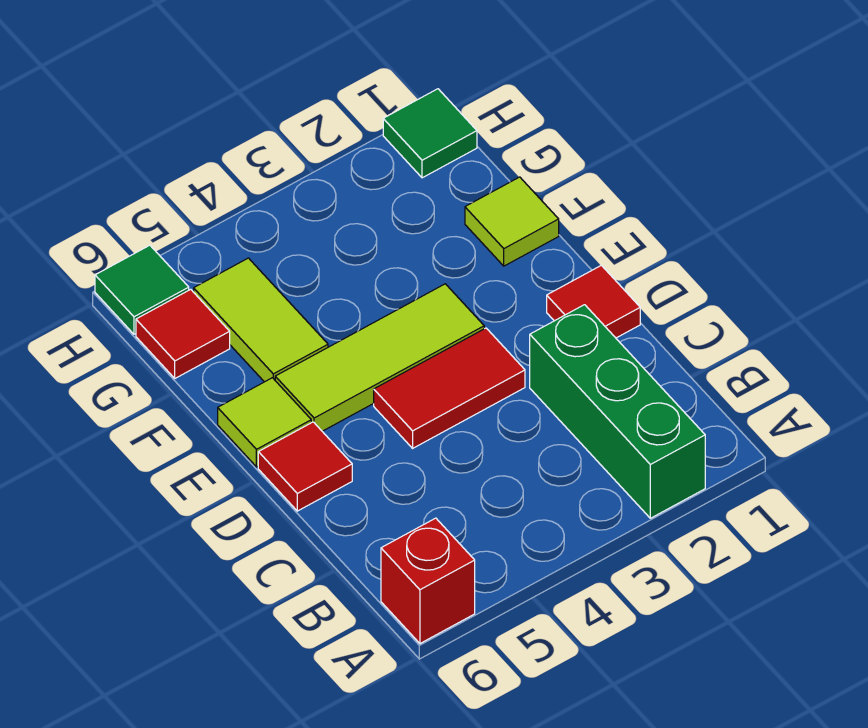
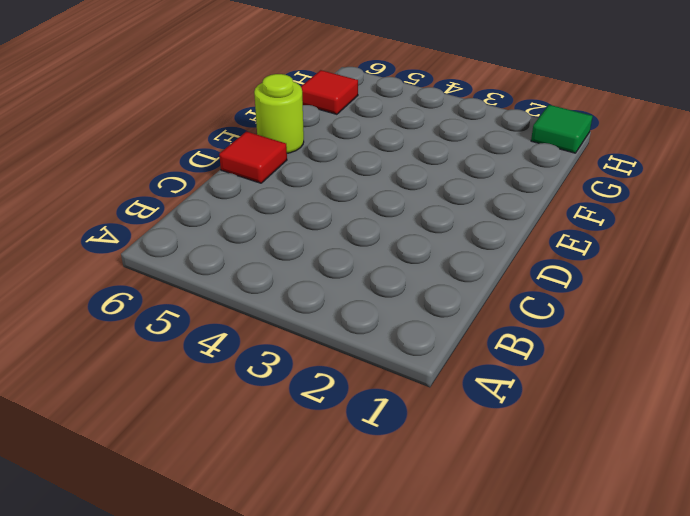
lime round brick E6 level 1 -> lime tile E6 level 1
none -> green brick A2:C2 level 1
none -> red brick A6 level 1
none -> red tile D1 level 1

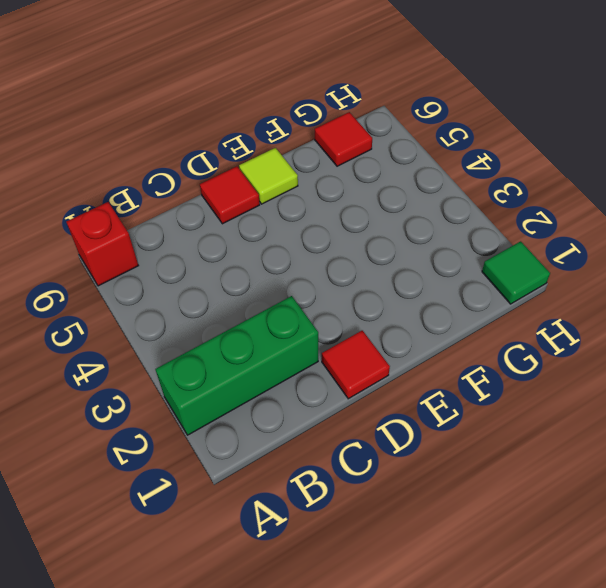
none -> red tile D3:D4 level 1
none -> lime tile E3:E5 level 1
none -> lime tile F1 level 1

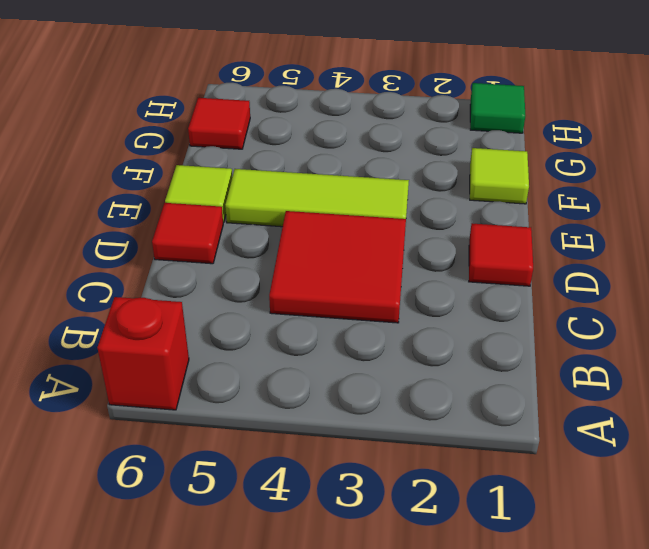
red tile C3:D4 level 1 -> red tile D3:D4 level 1
none -> green brick A2:C2 level 1
none -> lime tile F5:G5 level 1
none -> green tile H6 level 1

